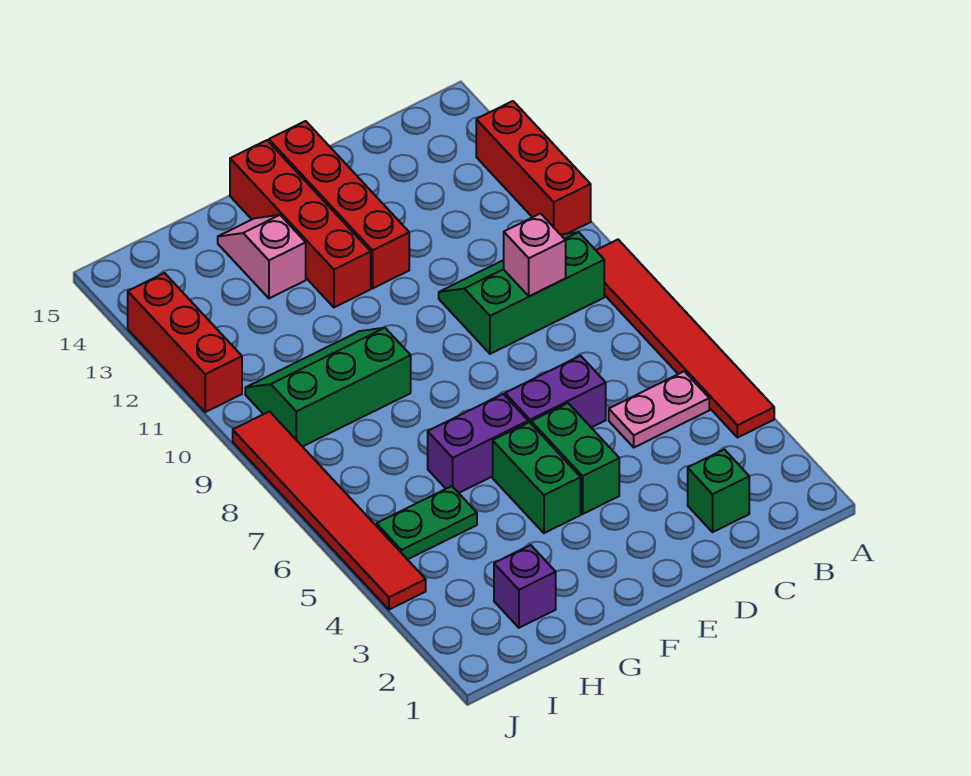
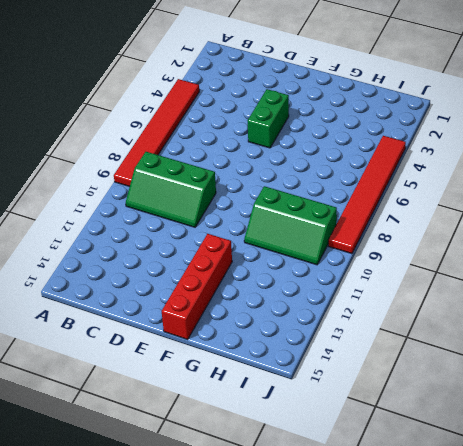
none -> red brick A11:A13 level 1
none -> pink plate B5:C5 level 1
none -> green brick C2 level 1

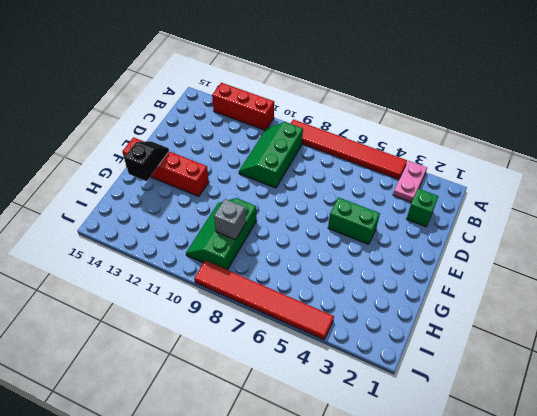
pink plate A3:B3 level 1 -> pink plate B5:C5 level 1
black slope F14:G14 level 2 top G -> none
grey brick H9 level 2 -> none
none -> purple brick D6:E6 level 1
none -> red brick E12:E15 level 1
none -> green brick F4:F5 level 1

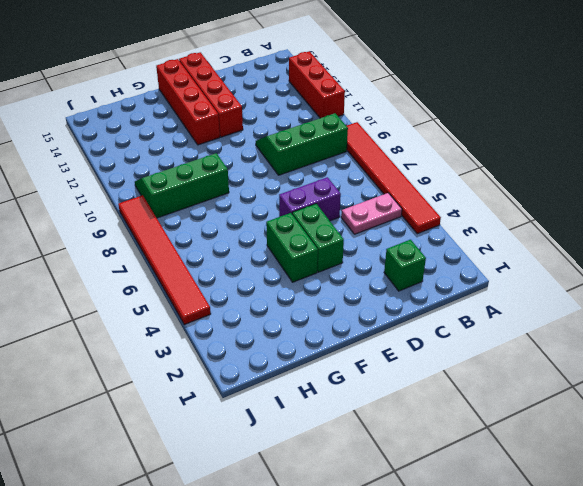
none -> purple brick F6:G6 level 1
none -> pink slope G13:G14 level 1 top 13
none -> purple brick H2 level 1

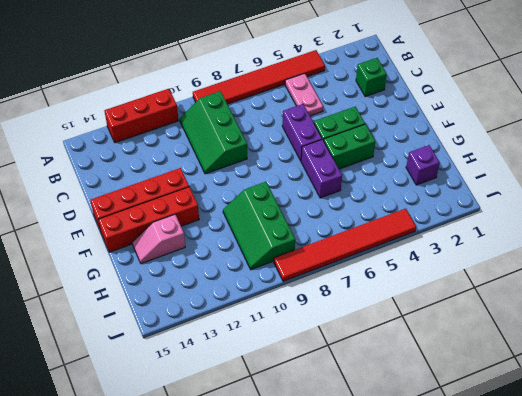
none -> green plate H5:I5 level 1
none -> red brick J11:J13 level 1
none -> pink brick C9 level 2

